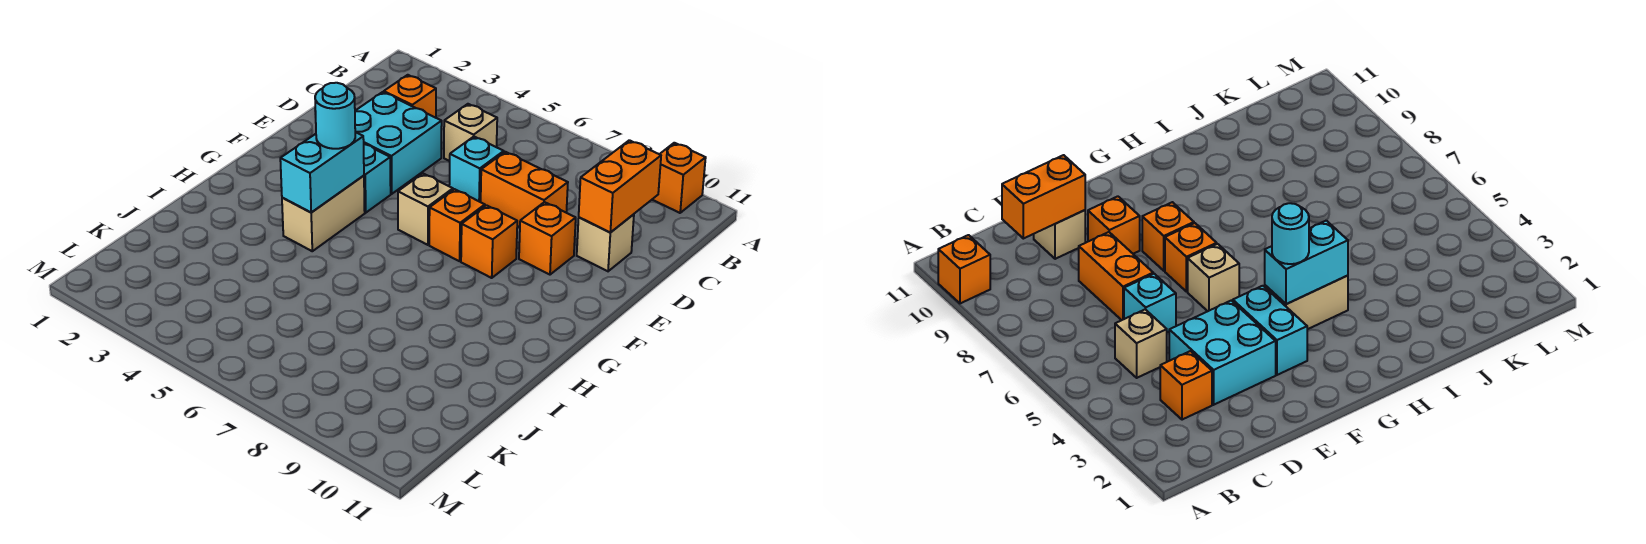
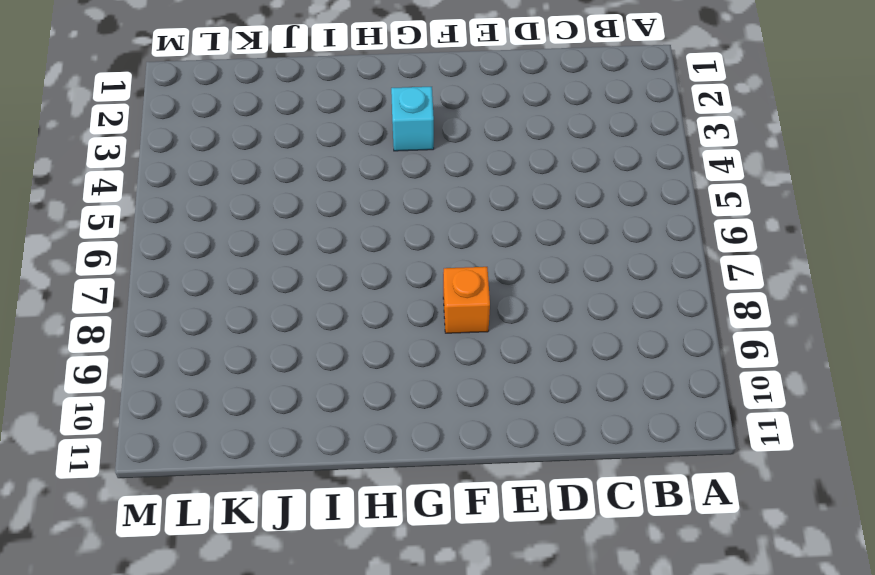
cyan brick G3 level 1 -> cyan brick D6 level 1
none -> orange brick A10 level 1
none -> orange brick C3 level 1
none -> tan brick C5 level 1

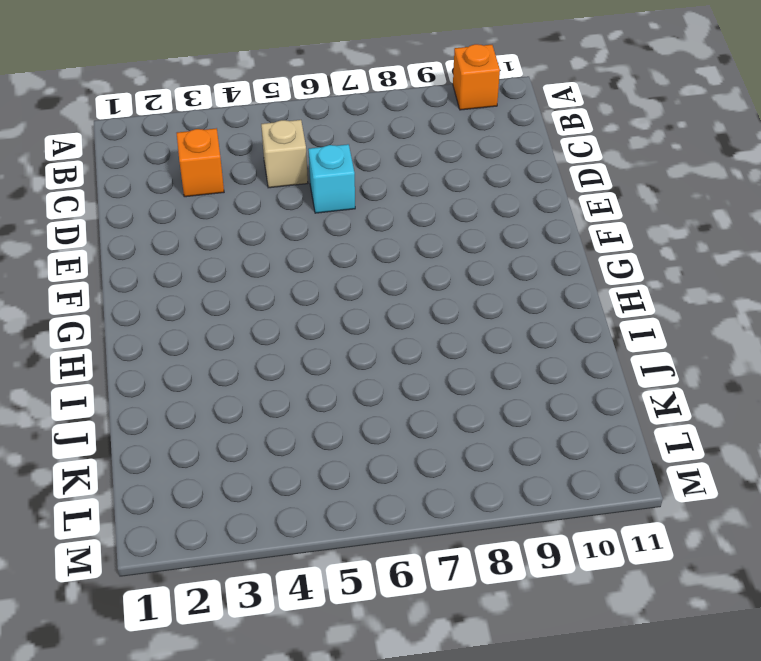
none -> cyan brick D3:E4 level 1
none -> orange brick D7:D8 level 1
none -> tan brick D10 level 1

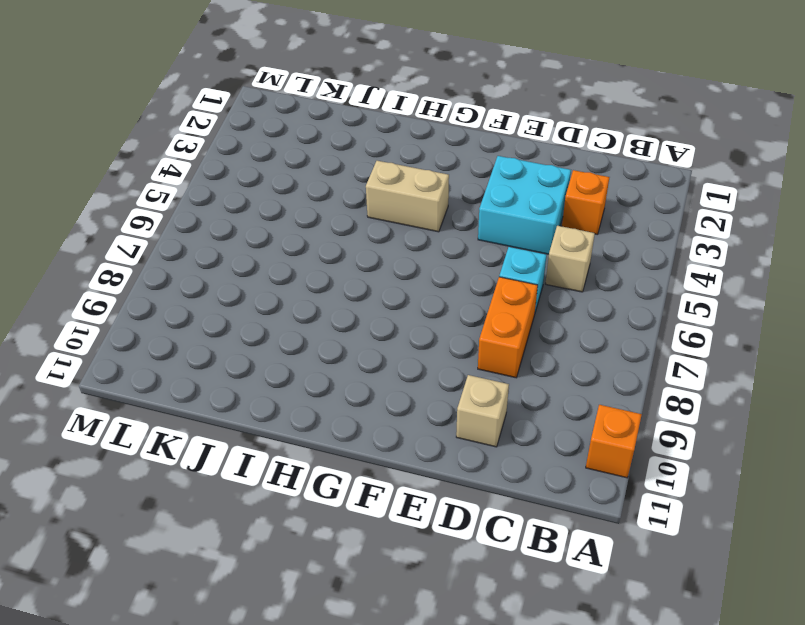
none -> orange brick E9 level 1
none -> cyan brick F3:F4 level 1
none -> tan brick F6 level 1

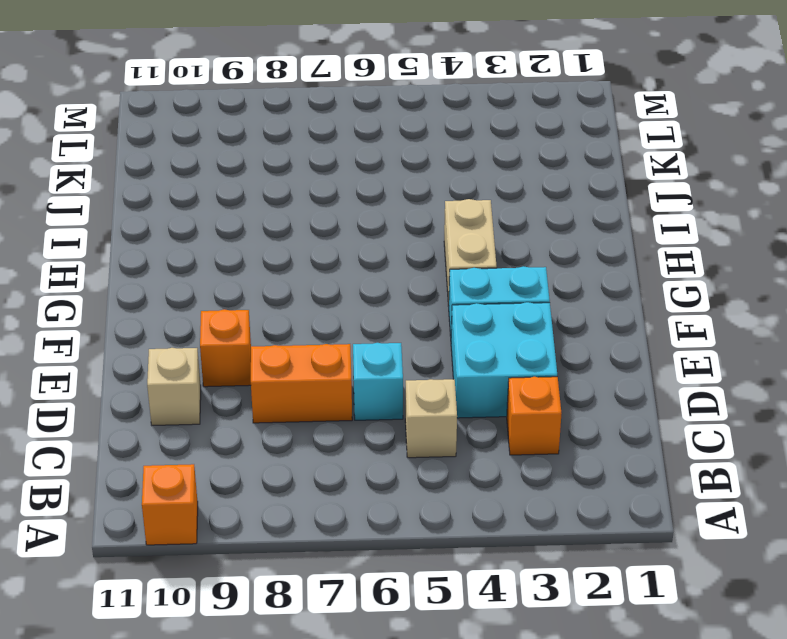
none -> tan brick F6 level 1
none -> orange brick F7 level 1
none -> orange brick F8 level 1

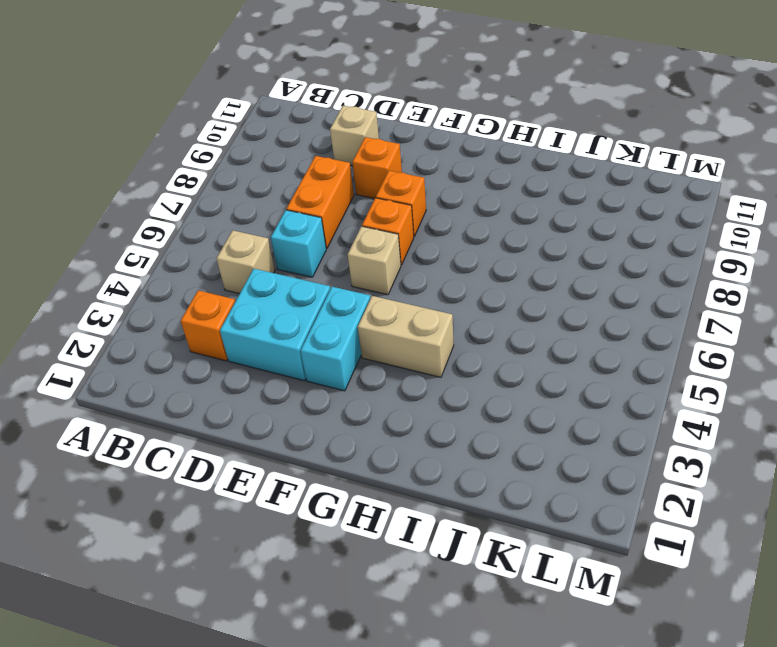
none -> orange brick A10 level 1
none -> orange brick C10:D10 level 2
none -> cyan brick G4:H4 level 2

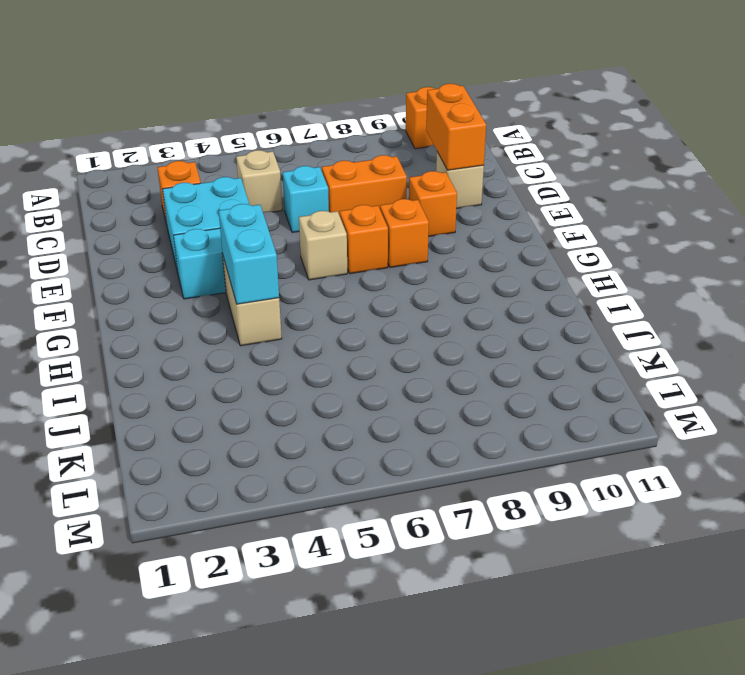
none -> cyan round brick G4 level 3

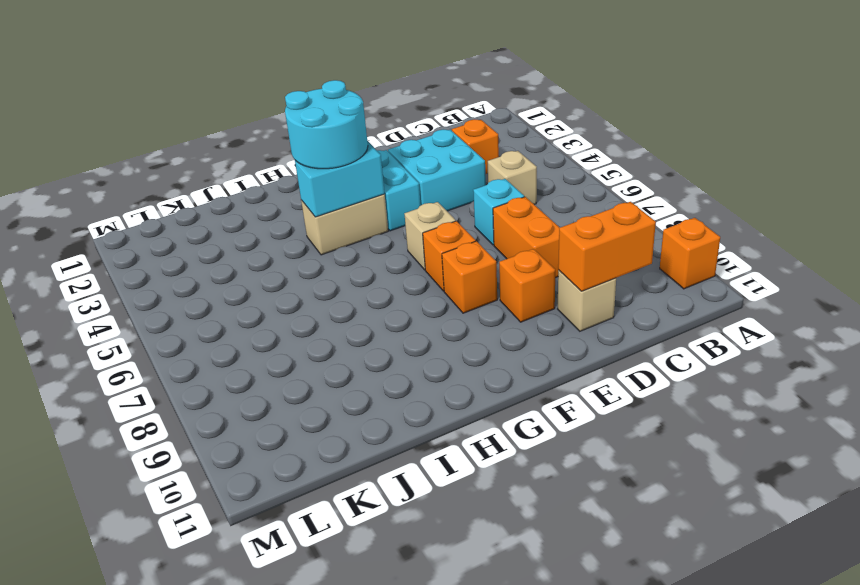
cyan round brick G3:H4 level 3 -> cyan round brick G4 level 3

